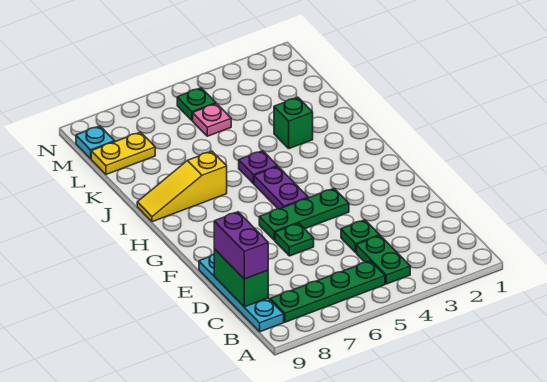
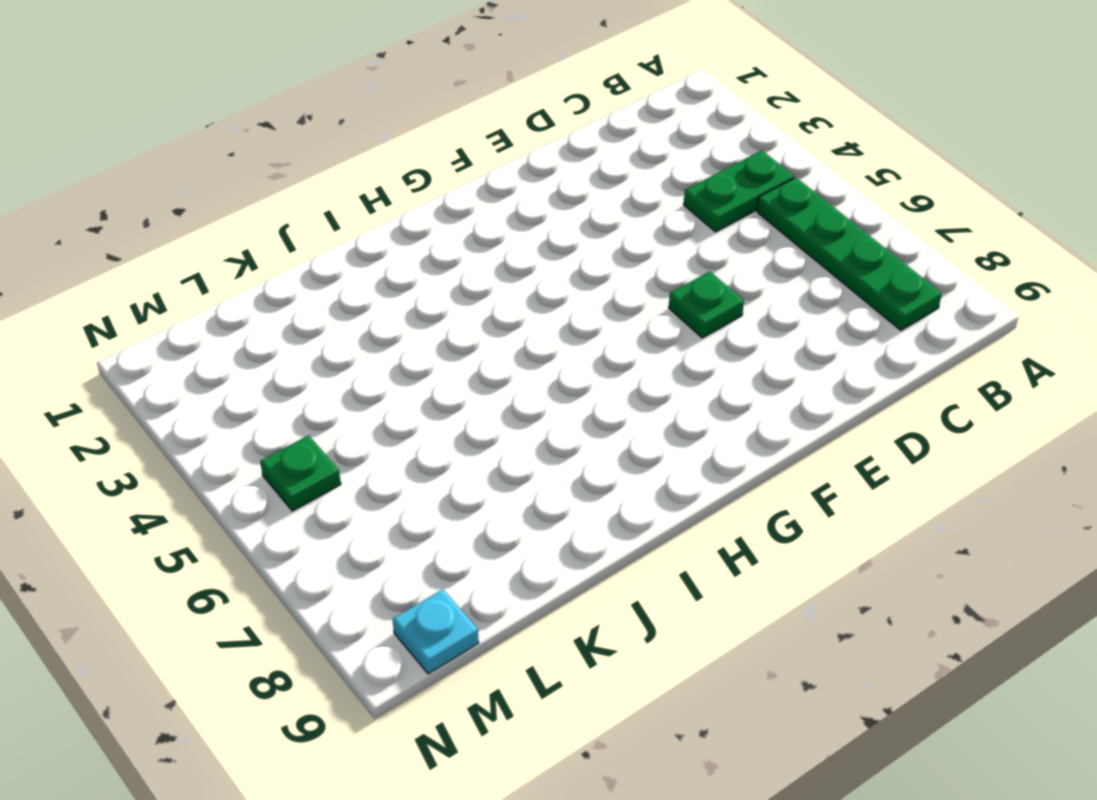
none -> cyan plate B9:E9 level 1
none -> green plate D4 level 1
none -> green plate F4:F6 level 1

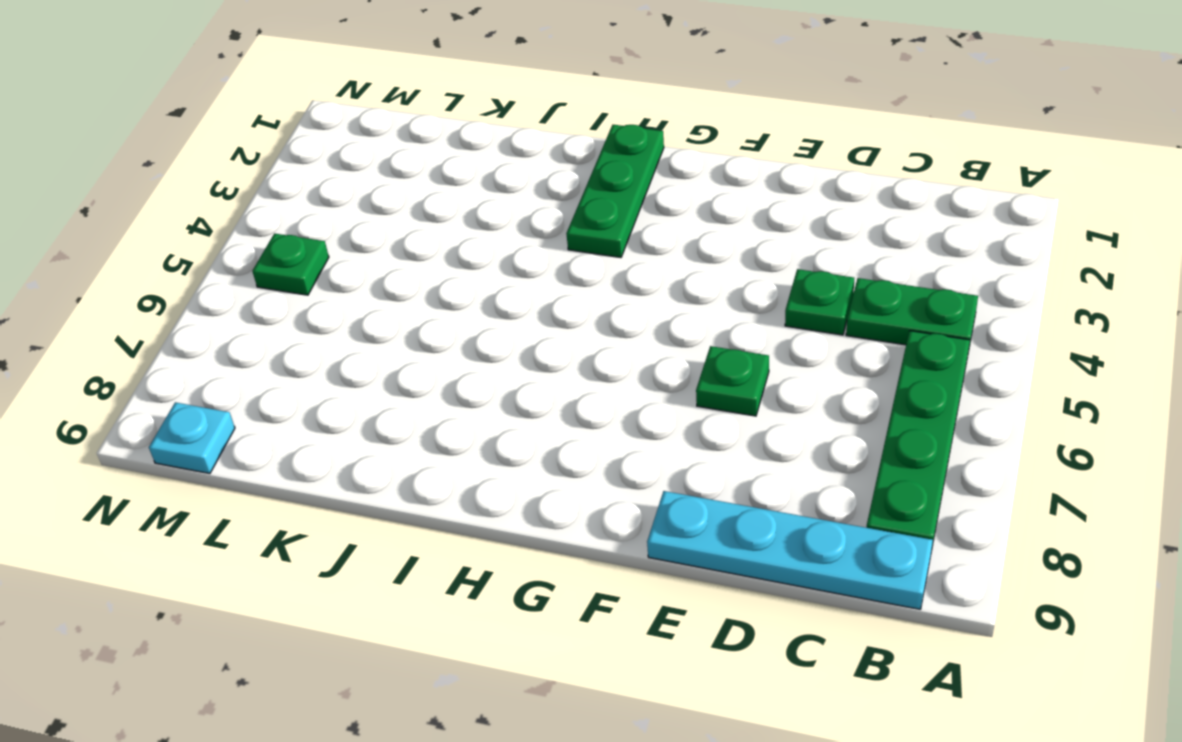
green plate H1:H3 level 1 -> green plate F4:F6 level 1
none -> purple plate G5:H5 level 1
none -> purple plate I5 level 1
none -> yellow slope I7:I9 level 1 top 7

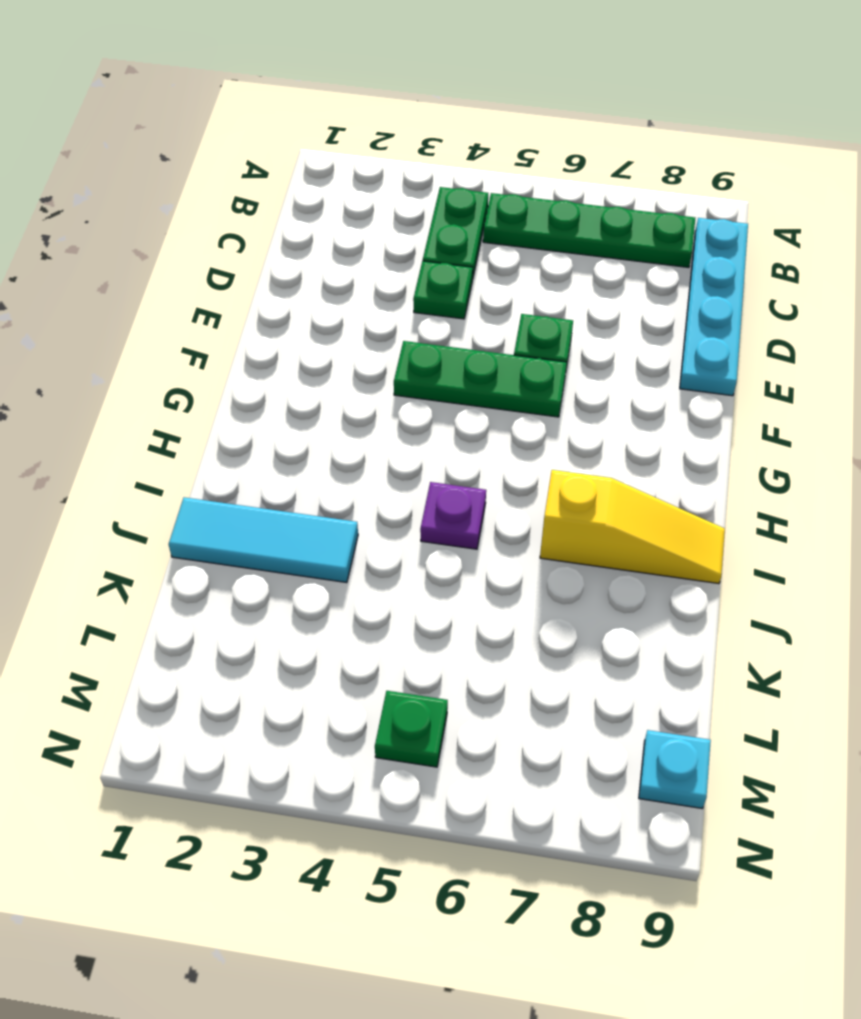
cyan tile J1:J3 level 1 -> green brick J3 level 1
none -> purple plate G5:H5 level 1
none -> pink plate L5 level 1
none -> yellow plate L8:L9 level 1

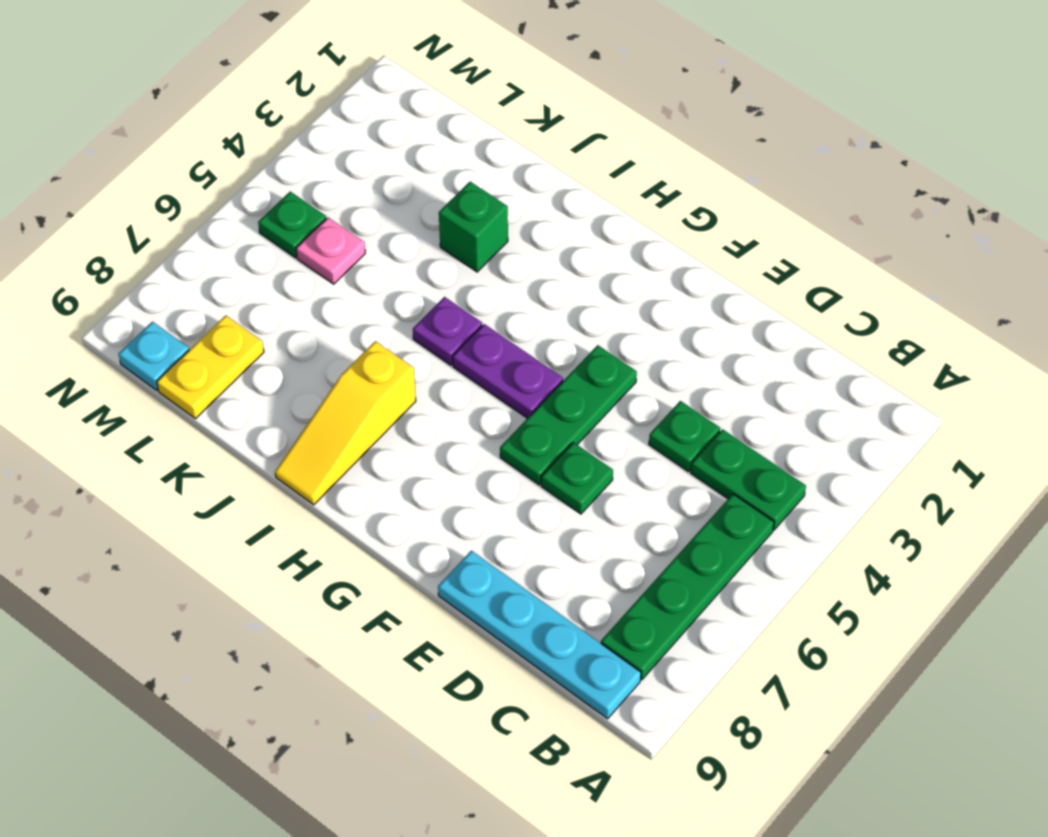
none -> green brick C9:D9 level 2
none -> purple brick C9:D9 level 3

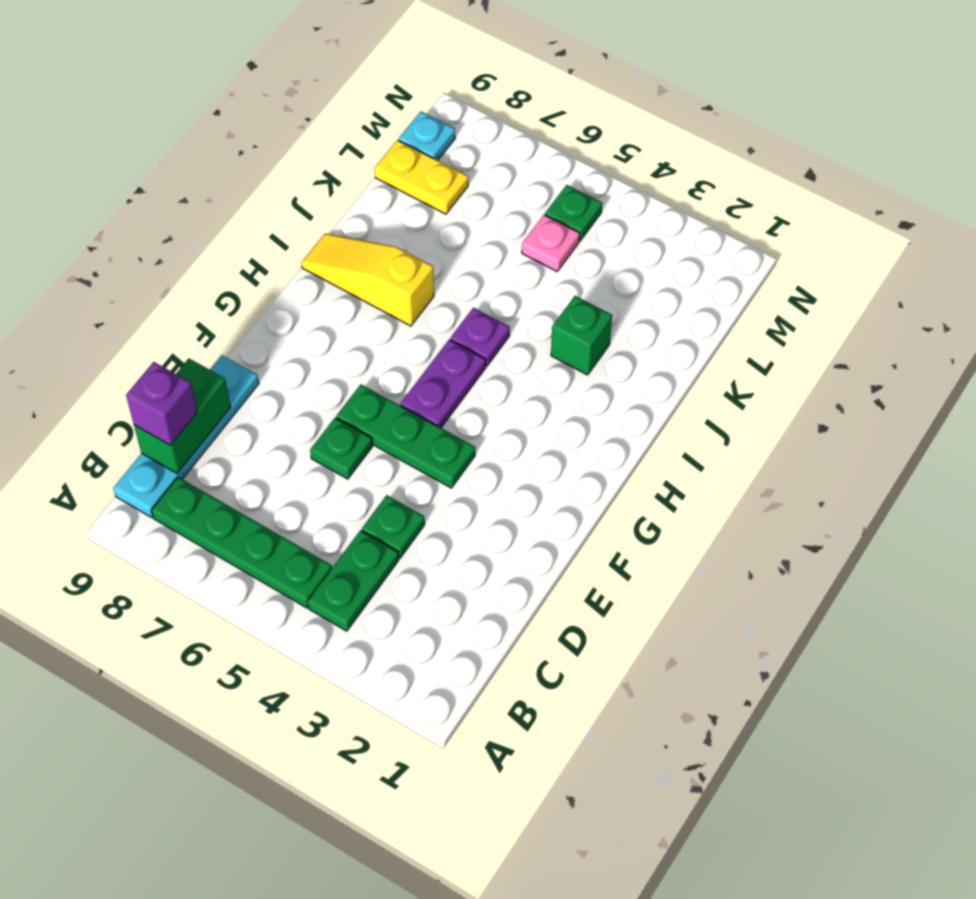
purple brick C9 level 3 -> purple brick C9:D9 level 3

